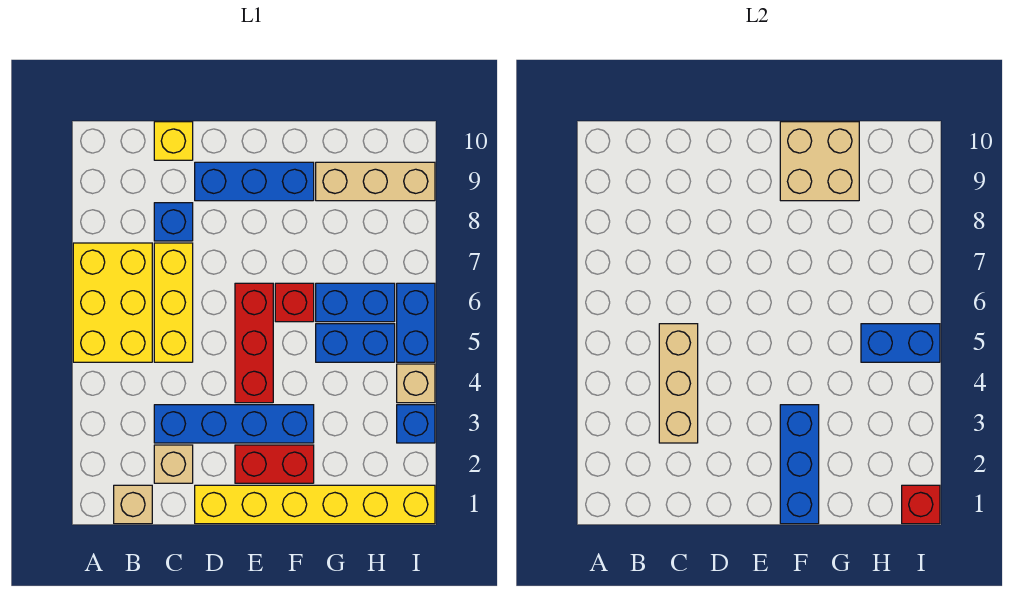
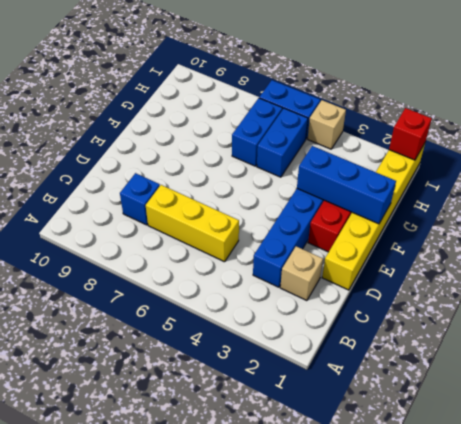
none -> yellow brick A5:B7 level 1
none -> tan brick B1 level 1
none -> yellow brick C10 level 1

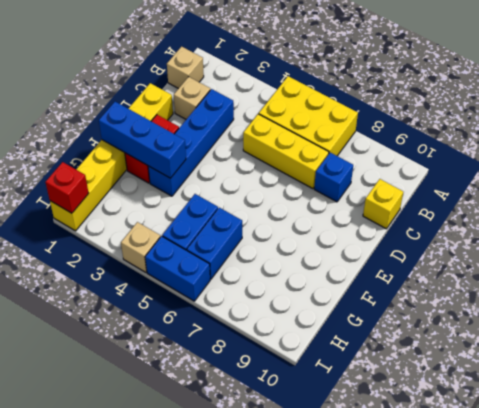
none -> blue brick D9:F9 level 1
none -> red brick E4:E6 level 1
none -> red brick F6 level 1

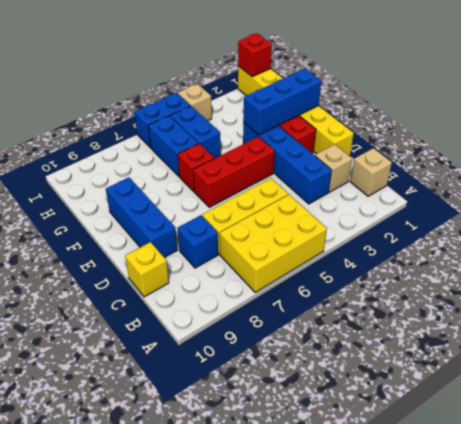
none -> tan brick G9:I9 level 1
none -> blue brick I3 level 1
none -> tan brick C3:C5 level 2

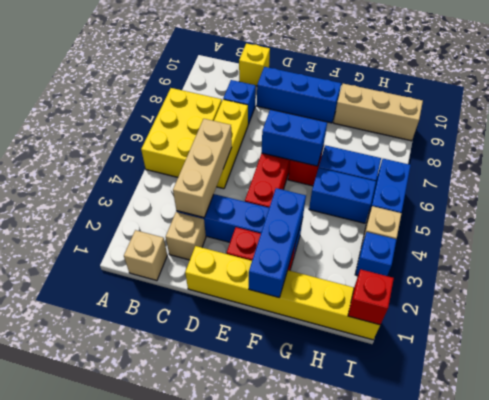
blue brick E6:F6 level 2 -> blue brick H5:I5 level 2
none -> tan brick F9:G10 level 2

